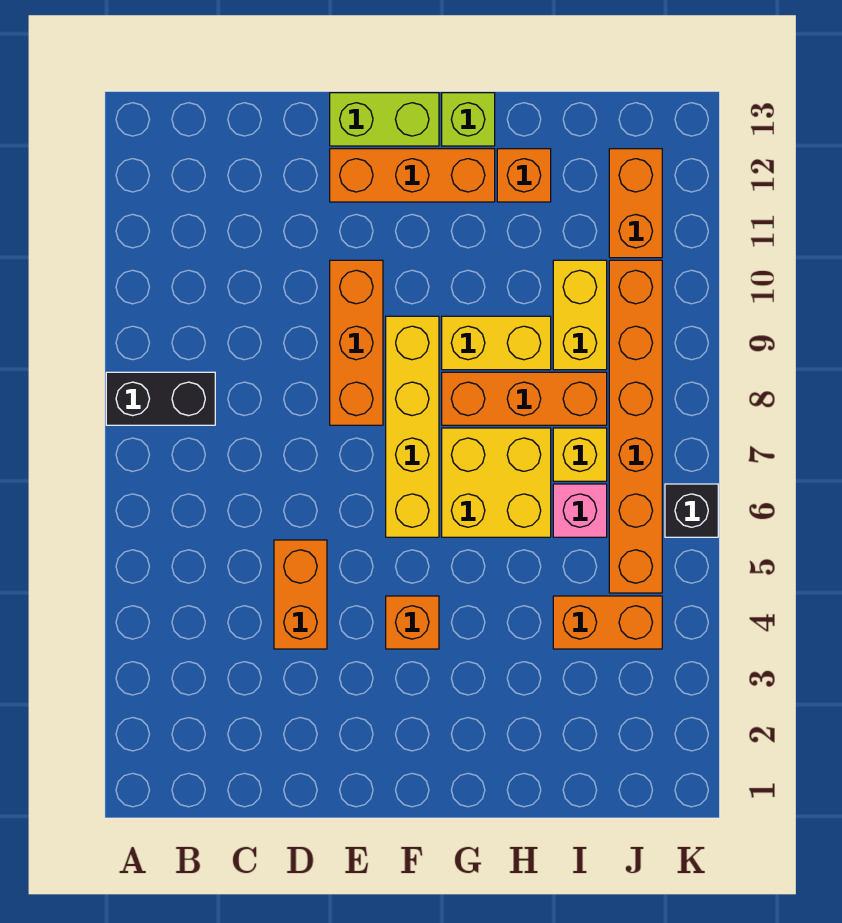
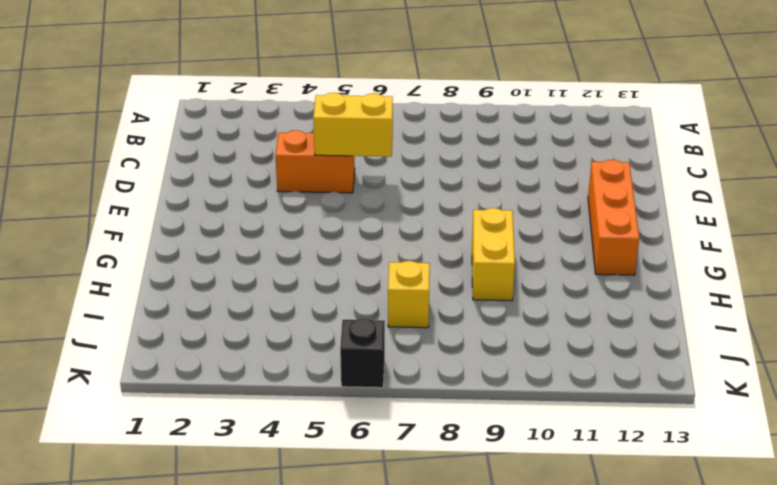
yellow brick D5:D6 level 2 -> yellow brick I9:I10 level 1
none -> black brick A8:B8 level 1
none -> orange brick E8:E10 level 1
none -> lime brick E13:F13 level 1

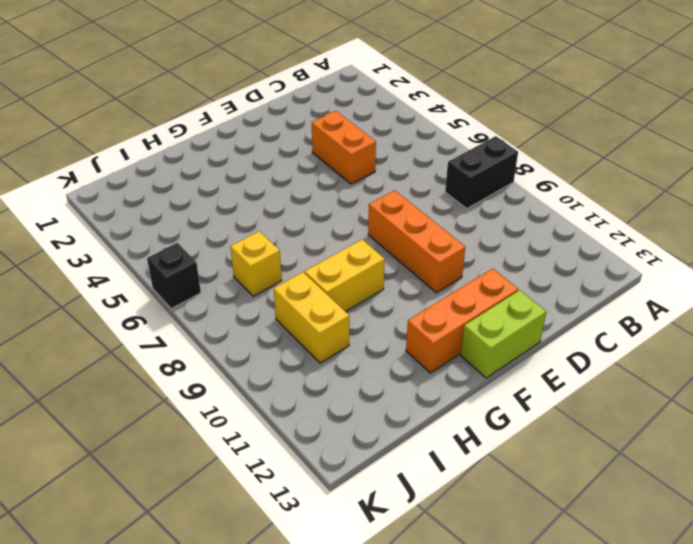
none -> orange brick F4 level 1
none -> yellow brick F6:F9 level 1
none -> yellow brick G6:H7 level 1

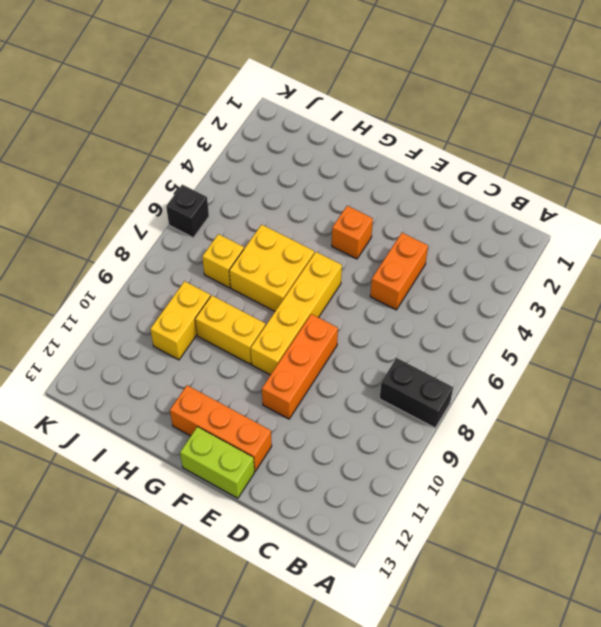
none -> orange brick G8:I8 level 1
none -> lime brick G13 level 1
none -> orange brick H12 level 1

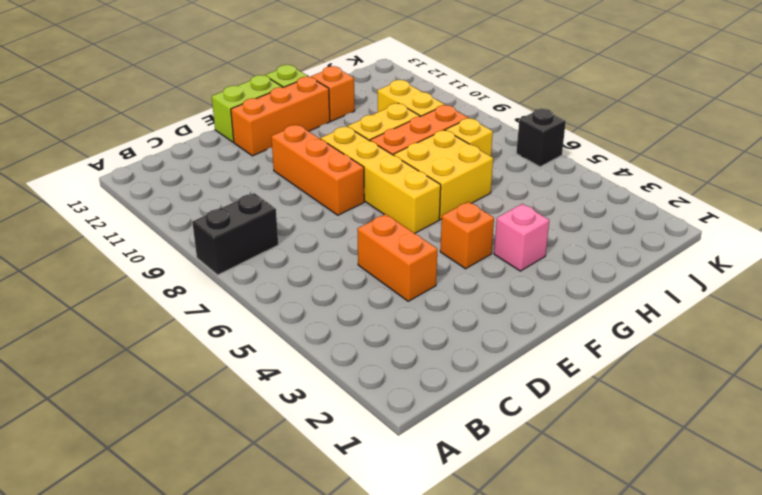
pink brick G3 level 1 -> pink brick I6 level 1
none -> orange brick I4:J4 level 1
none -> orange brick J5:J10 level 1
none -> orange brick J11:J12 level 1

